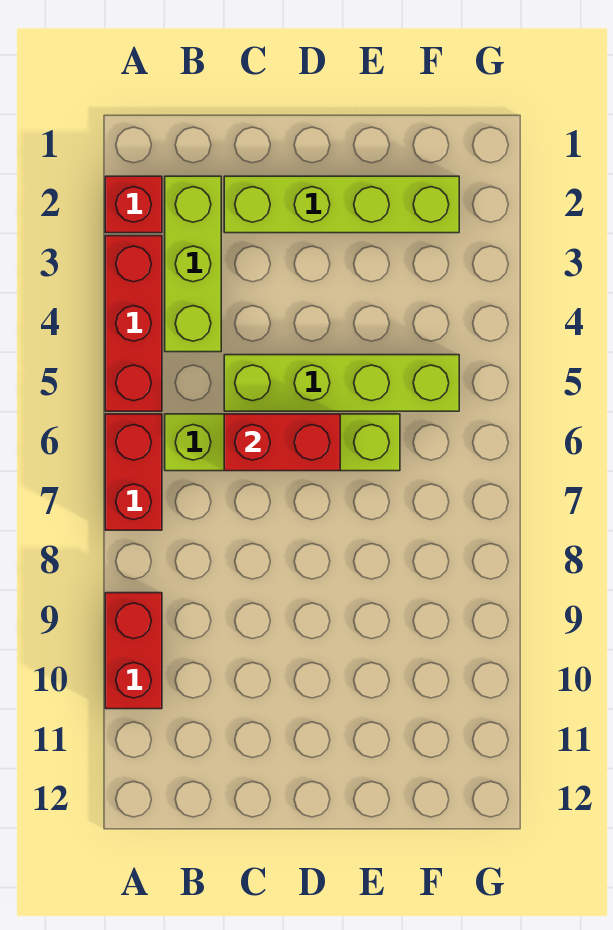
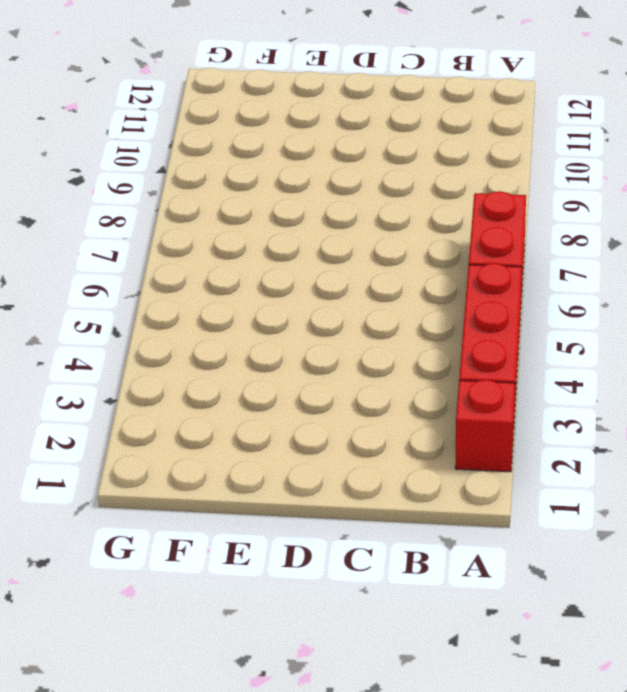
none -> red brick A9:A10 level 1
none -> lime brick B2:B4 level 1

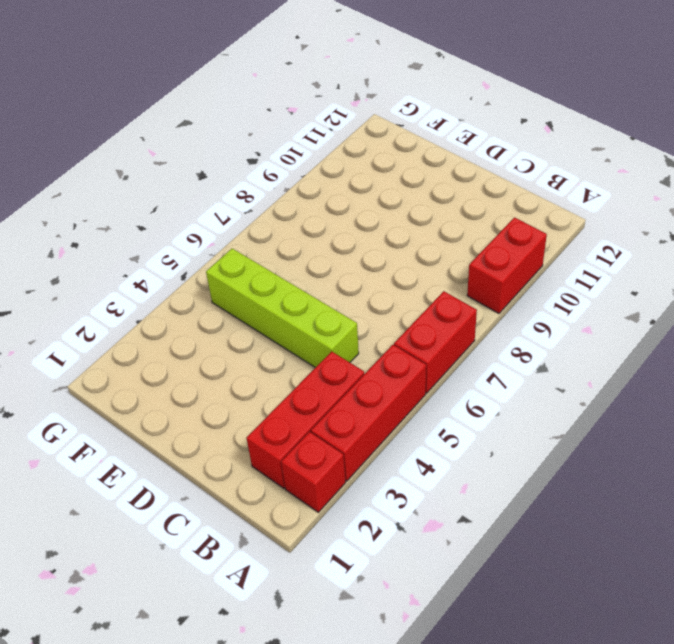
red brick B2:B4 level 1 -> lime brick B2:B4 level 1
none -> lime brick B6:E6 level 1
none -> lime brick C2:F2 level 1

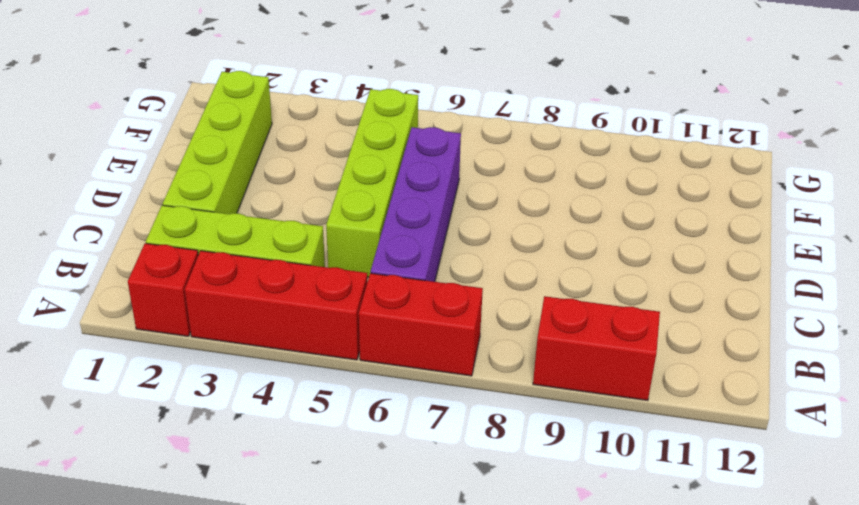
purple brick B6:E6 level 1 -> lime brick B6:E6 level 1
none -> red brick C6:D6 level 2

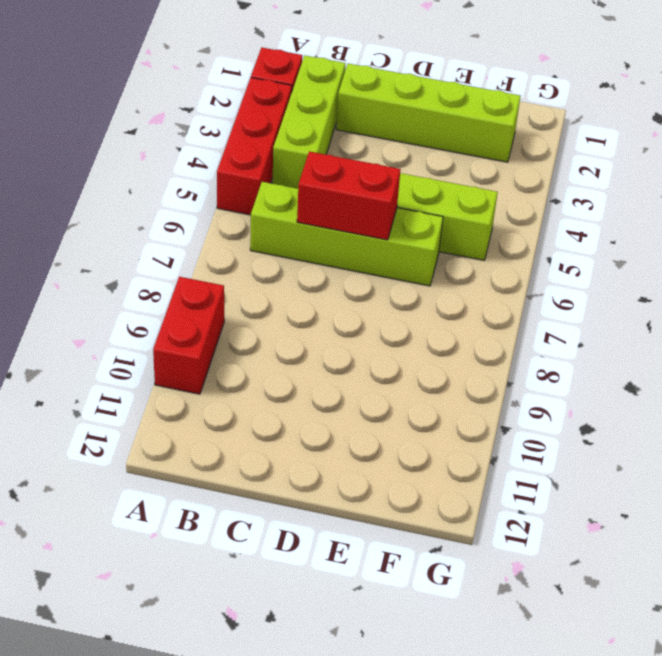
none -> red brick A6:A7 level 1

